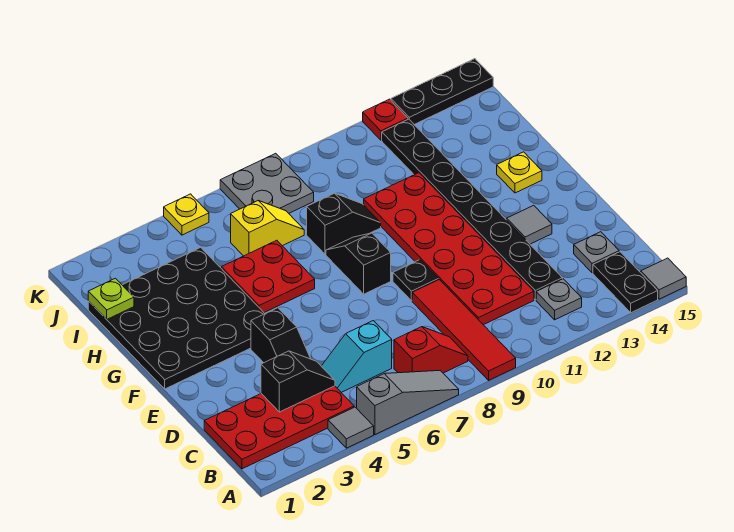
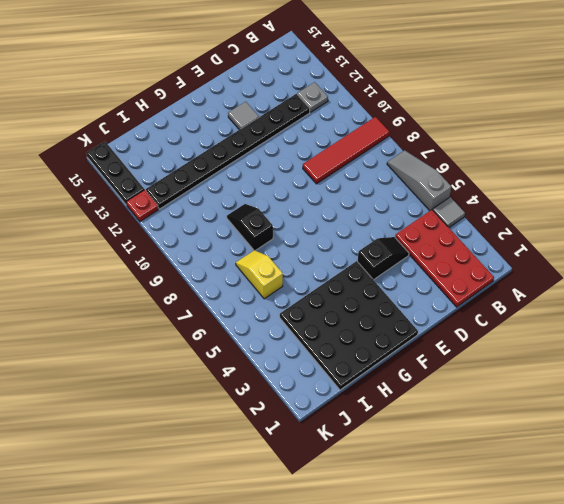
none -> black plate A14:B14 level 1
none -> grey tile A15 level 1
none -> red slope B7:B8 level 1 top 7

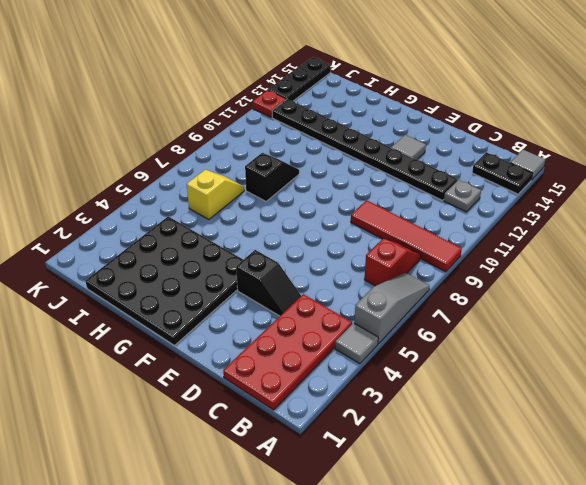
none -> cyan slope C5:C6 level 1 top 6
none -> red plate C10:H11 level 1
none -> grey plate C14 level 1

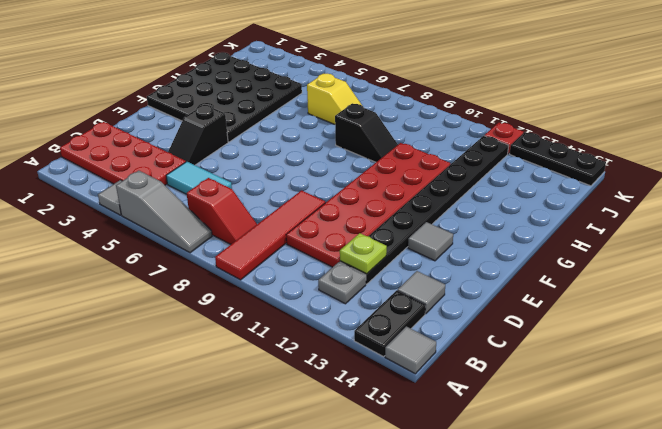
cyan tile C5:C6 level 1 -> cyan slope C5:C6 level 1 top 6
lime plate C12 level 2 -> lime plate I1 level 2
grey tile C14 level 1 -> grey plate C14 level 1
none -> black plate E9 level 1
none -> black slope F8:G8 level 1 top F
none -> red plate G5:H6 level 1

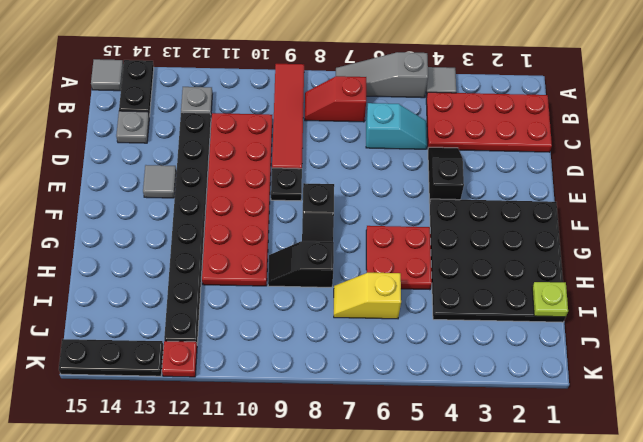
none -> yellow plate G14 level 1
none -> grey plate J7:K8 level 1
none -> yellow plate K5 level 1

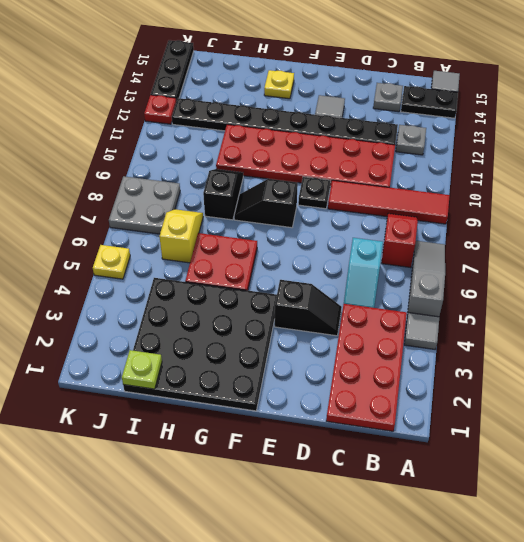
none -> black slope C3:C4 level 2 top 3

